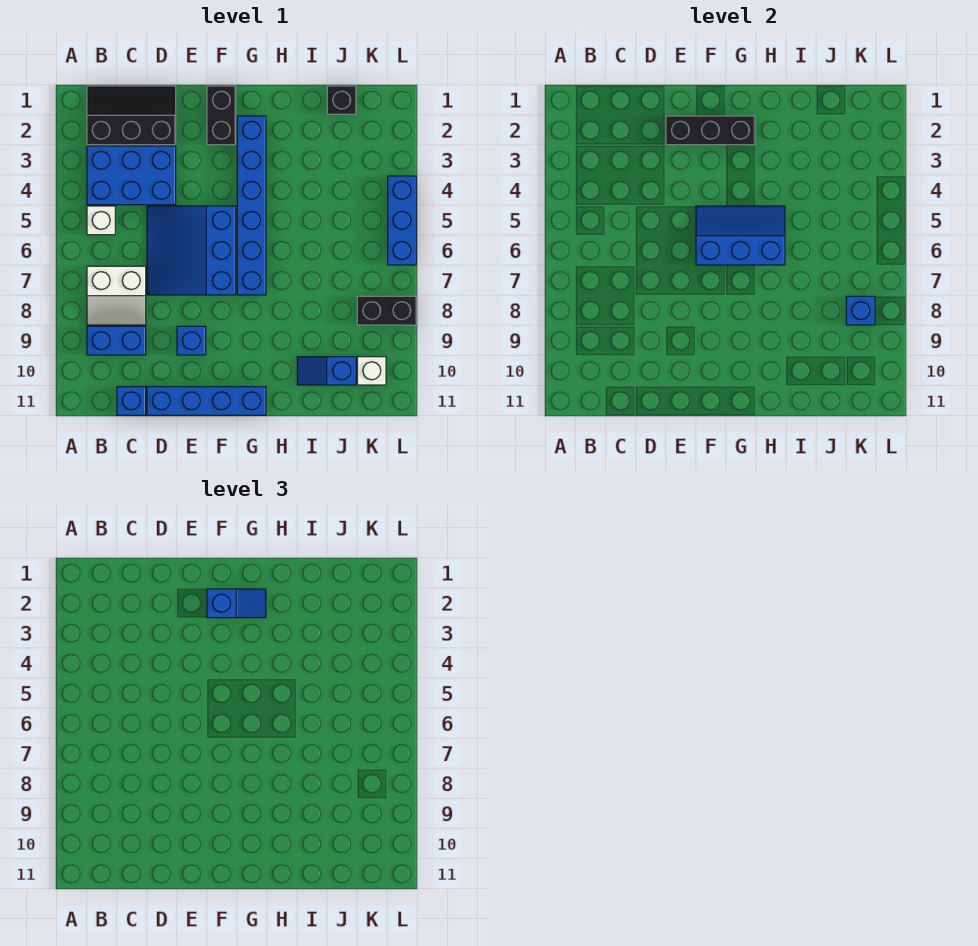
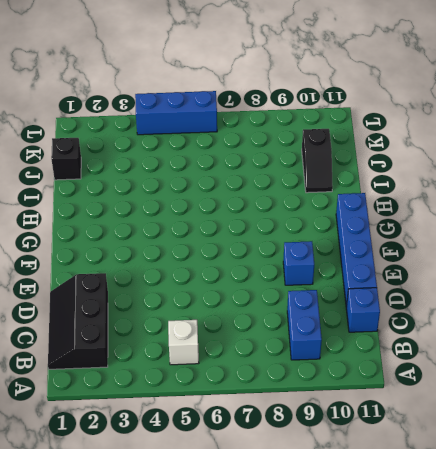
black slope I10:J10 level 1 top J -> blue slope I10:J10 level 1 top J
none -> blue brick B3:D4 level 1
none -> white slope B7:C8 level 1 top 7
none -> blue slope D5:F7 level 1 top F

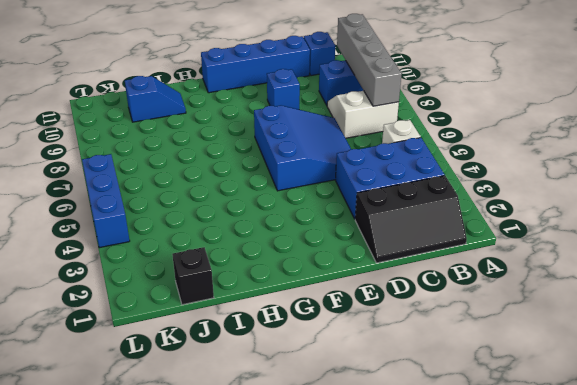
grey brick B7:B10 level 2 -> none
none -> black brick F1:F2 level 1
none -> blue brick G2:G7 level 1
none -> black brick K8:L8 level 1

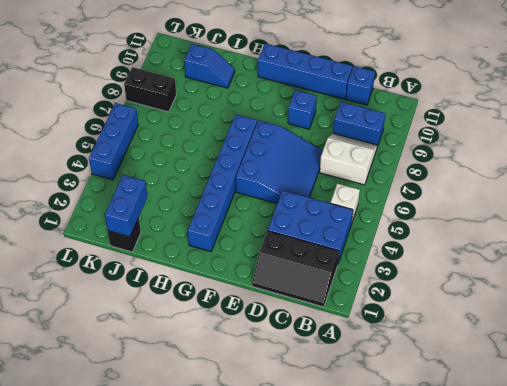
blue brick J1:J2 level 2 -> none
none -> black brick F1:F2 level 1
none -> white brick K10 level 1
none -> black brick E2:G2 level 2

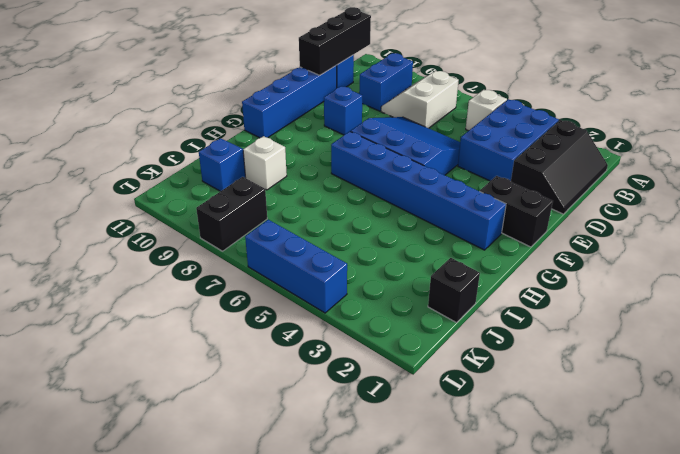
black brick B11:D11 level 2 -> black brick E2:G2 level 2
white brick I9 level 1 -> white brick K10 level 1
none -> blue slope F5:H6 level 2 top 6
none -> blue brick K8 level 2
none -> blue slope F2:G2 level 3 top F

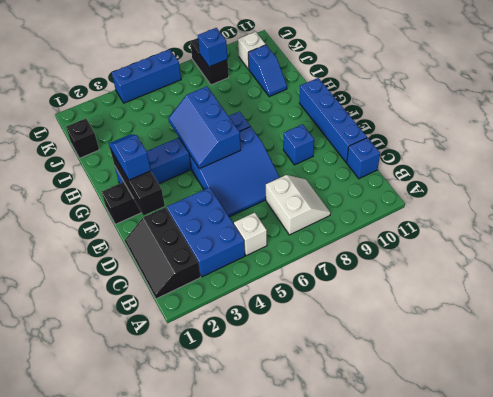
none -> blue brick B9:C9 level 1

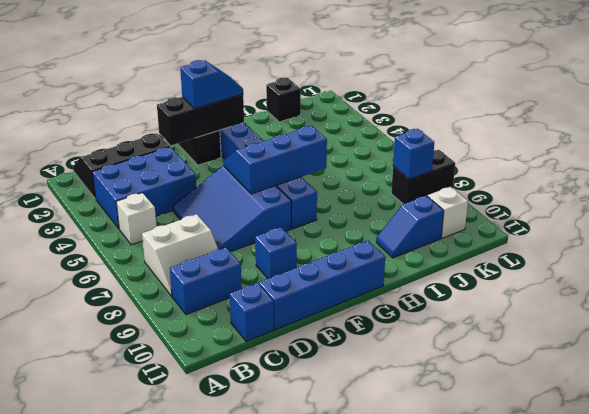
none -> blue brick L4:L6 level 1

